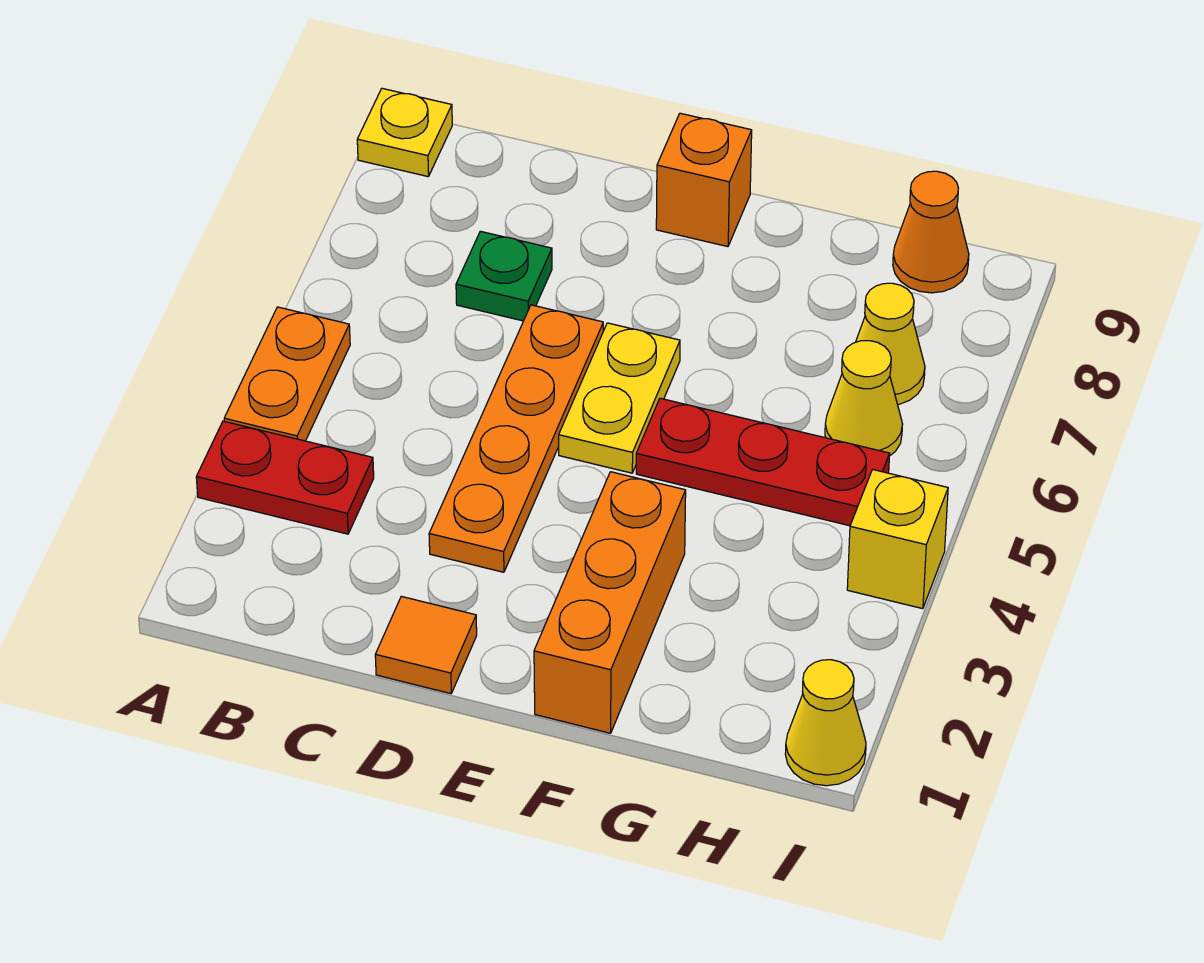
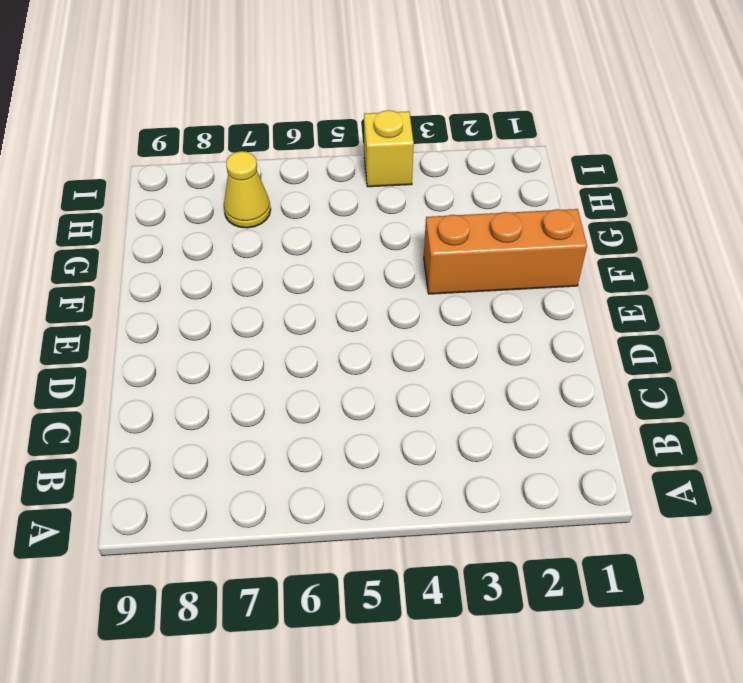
none -> red plate A3:B3 level 1
none -> orange plate A4:A5 level 1
none -> yellow plate A9 level 1

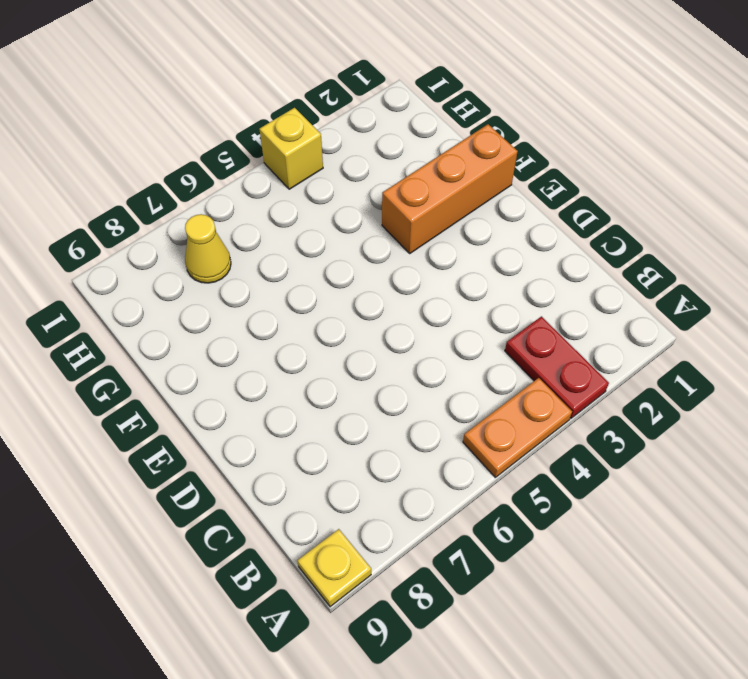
none -> green plate C7 level 1
none -> orange tile D1 level 1
none -> orange plate D3:D6 level 1

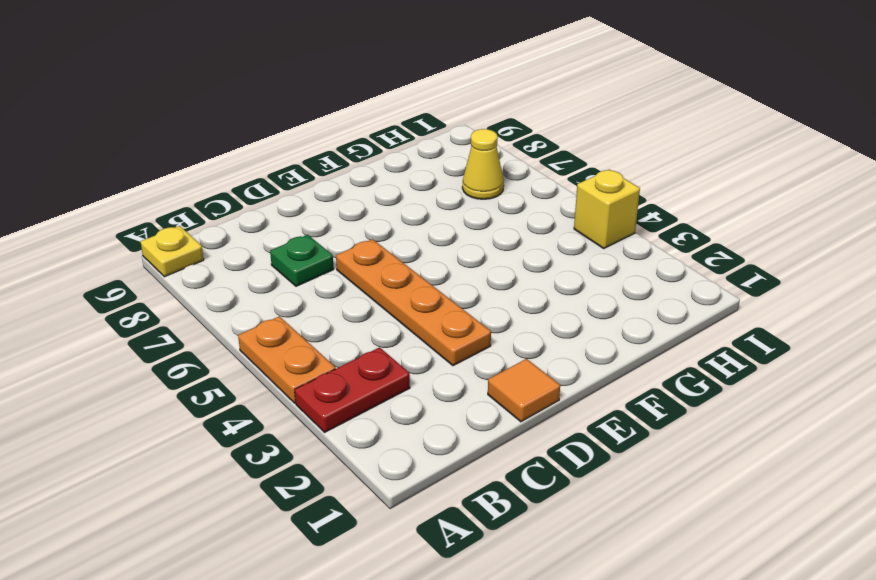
none -> yellow plate E5:E6 level 1
none -> orange brick E9 level 1
none -> orange brick F1:F3 level 1

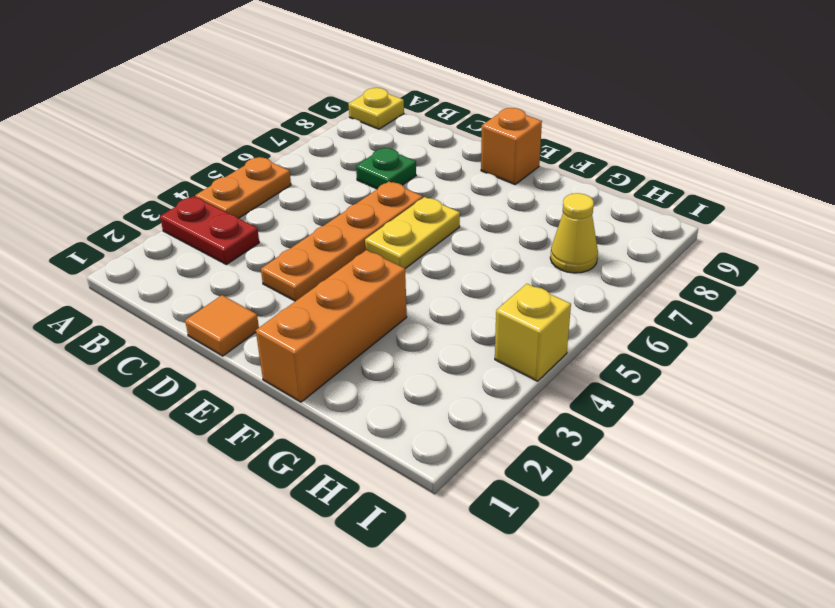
none -> red plate F5:H5 level 1
none -> yellow cone H6 level 1
none -> orange cone H9 level 1

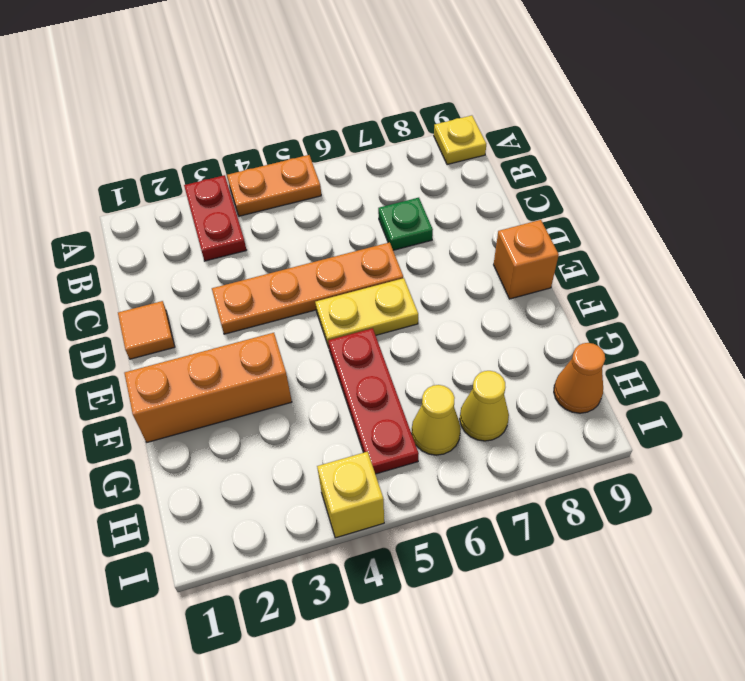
none -> yellow cone I1 level 1

